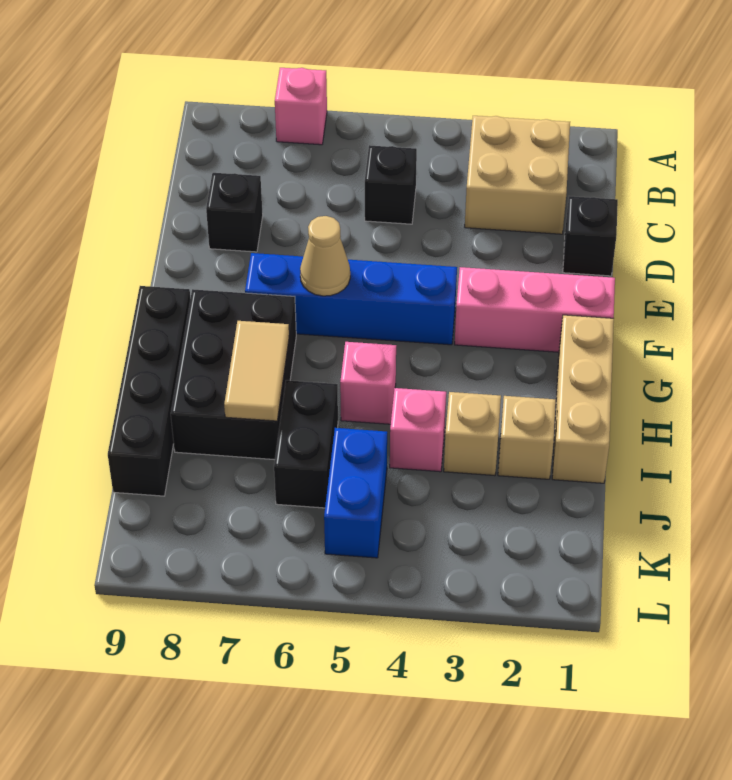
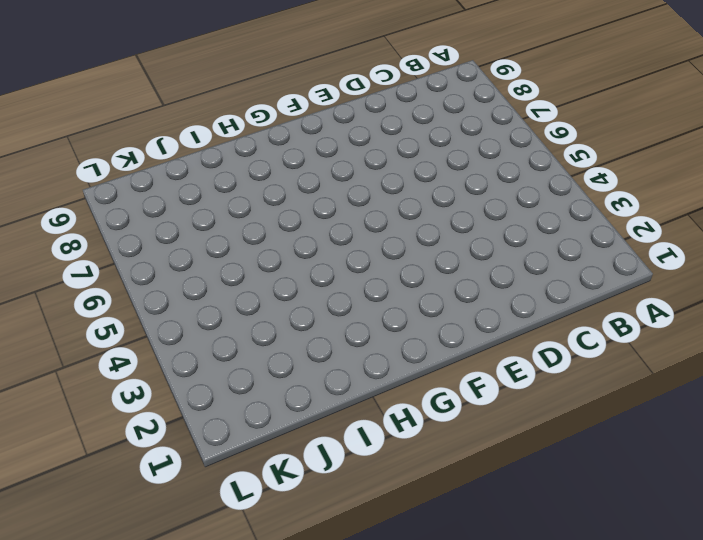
none -> pink brick A7 level 1
none -> tan brick B2:C3 level 1
none -> black brick C5 level 1

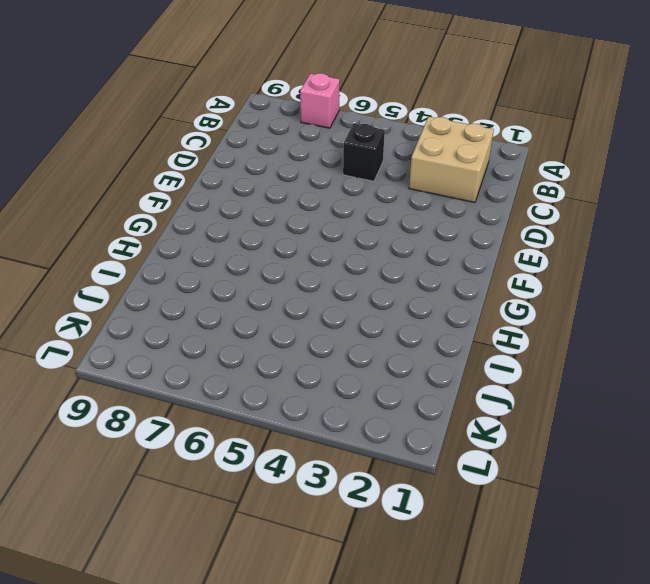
none -> black brick D1 level 1
none -> black brick D8 level 1
none -> pink brick F1:F3 level 1

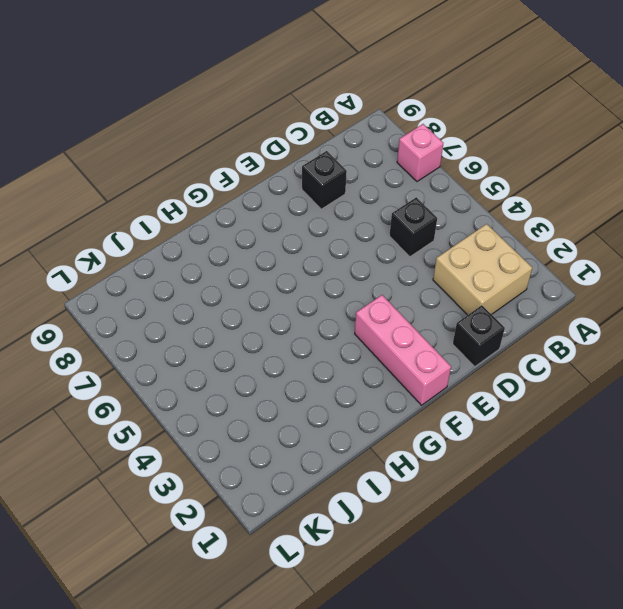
none -> blue brick F4:F7 level 1
none -> tan brick G1:I1 level 1
none -> black brick G7:I8 level 1

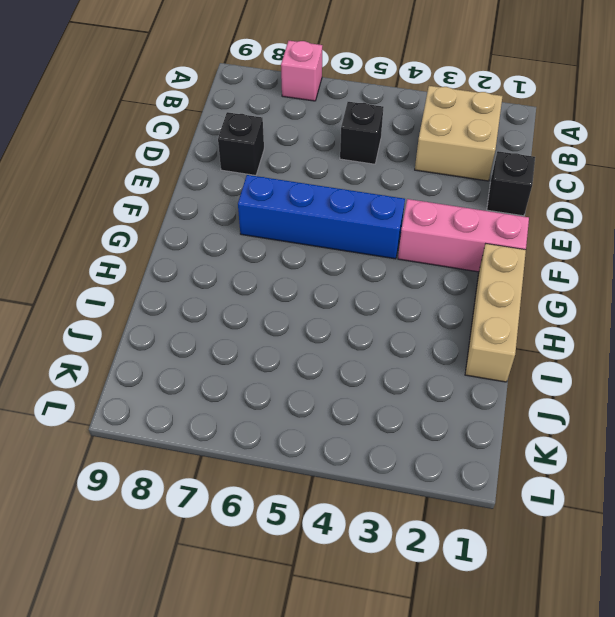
none -> black brick G7:I8 level 1
none -> black brick G9:J9 level 1
none -> pink brick H5 level 1

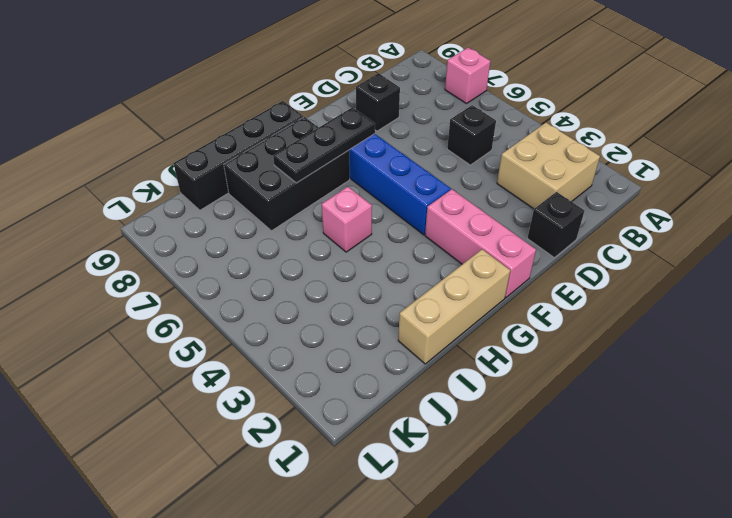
black plate F7:H7 level 2 -> tan tile H7:I7 level 2
none -> tan brick I2 level 1
none -> tan brick I3 level 1
none -> pink brick I4 level 1

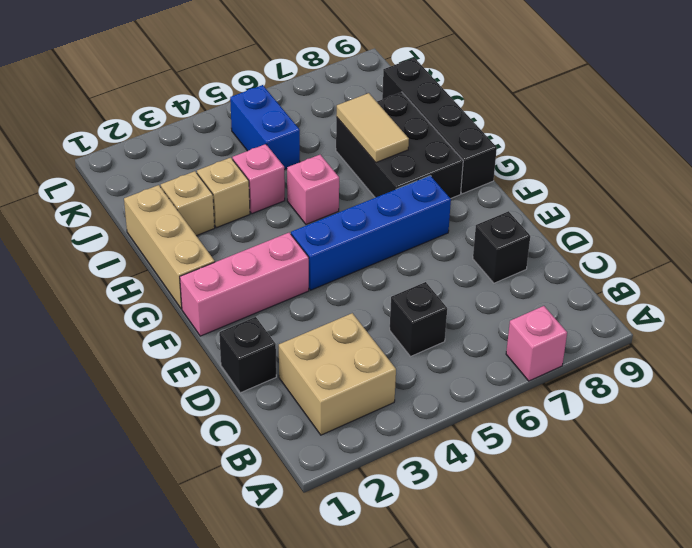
none -> black brick I6:J6 level 1
none -> tan cone F6 level 2

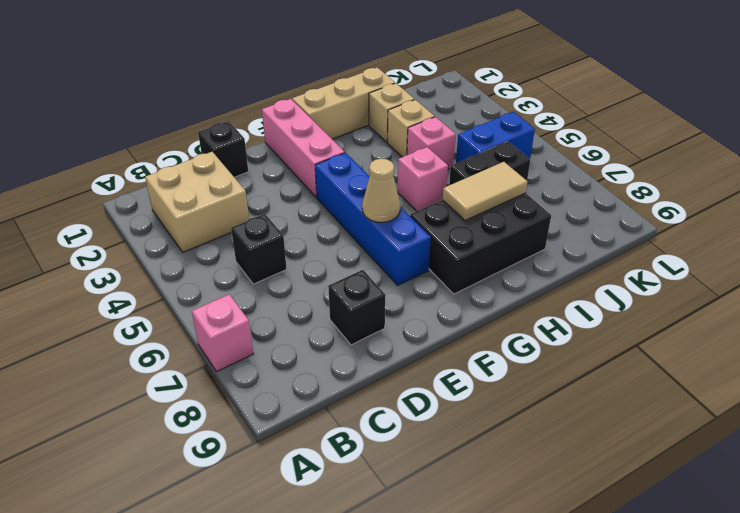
none -> black brick G9:J9 level 1

